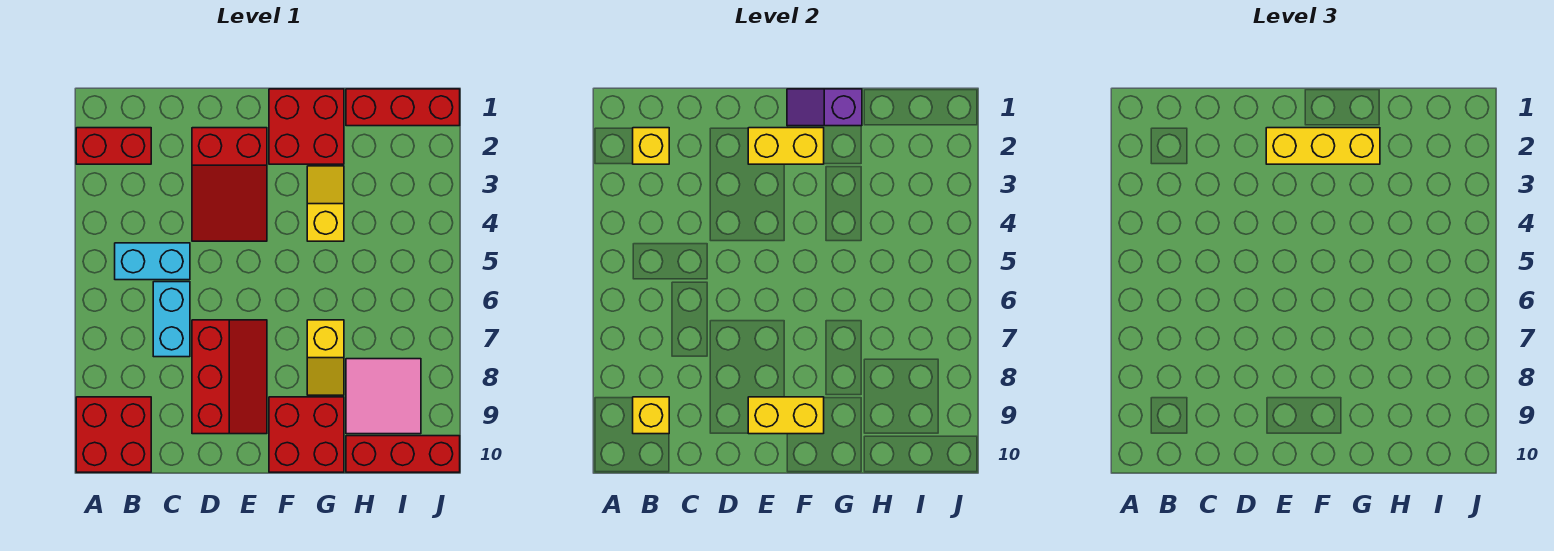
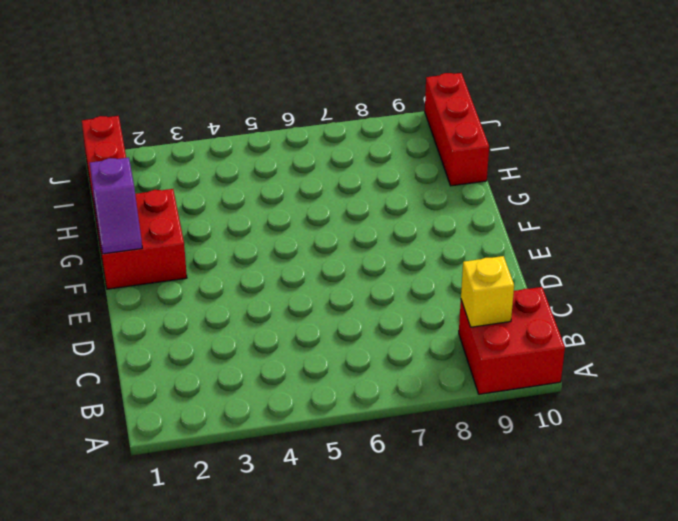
none -> red brick A2:B2 level 1
none -> cyan brick B5:C5 level 1
none -> cyan brick C6:C7 level 1

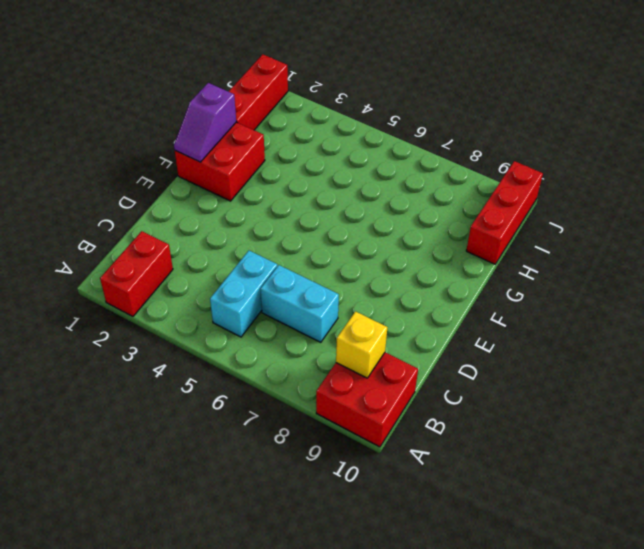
none -> red slope D2:E4 level 1 top 2
none -> red slope D7:E9 level 1 top D
none -> red brick F9:G10 level 1

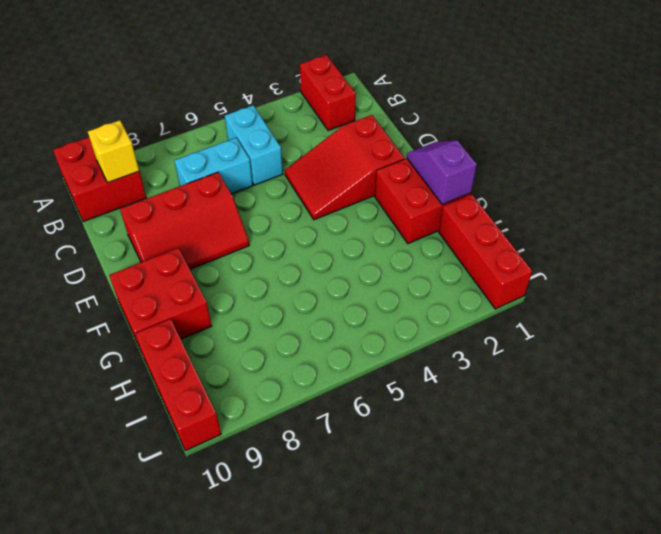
none -> yellow slope G3:G4 level 1 top 4
none -> yellow slope G7:G8 level 1 top 7
none -> pink tile H8:I9 level 1

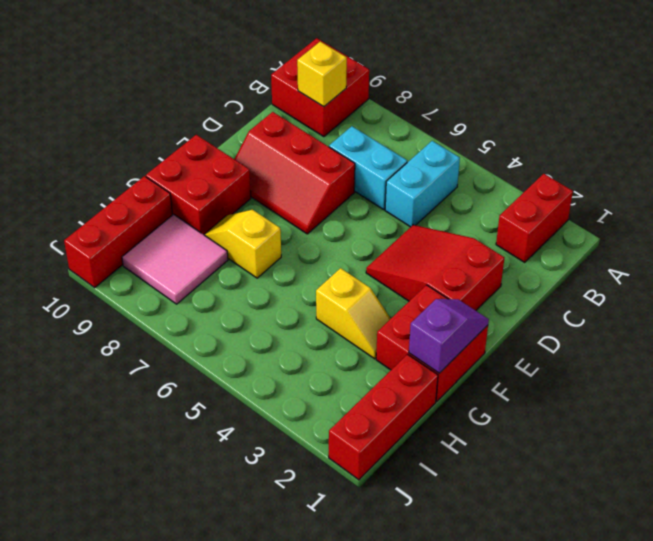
none -> yellow brick B2 level 2
none -> yellow brick E2:F2 level 2
none -> yellow brick E9:F9 level 2

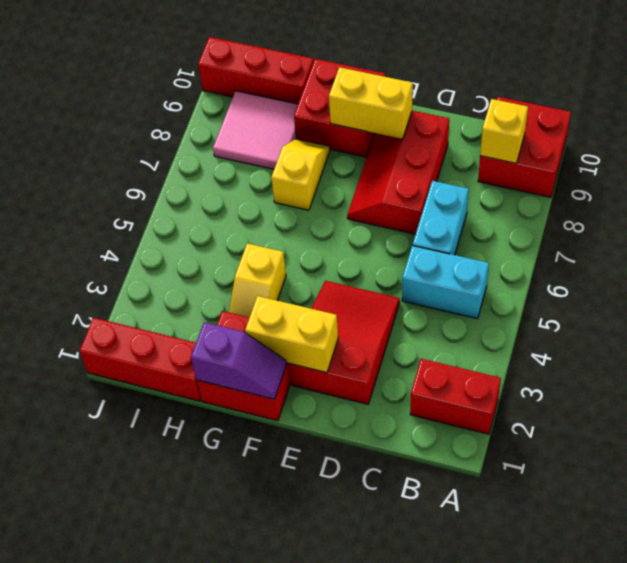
none -> yellow brick B2 level 2
none -> yellow brick E2:G2 level 3

